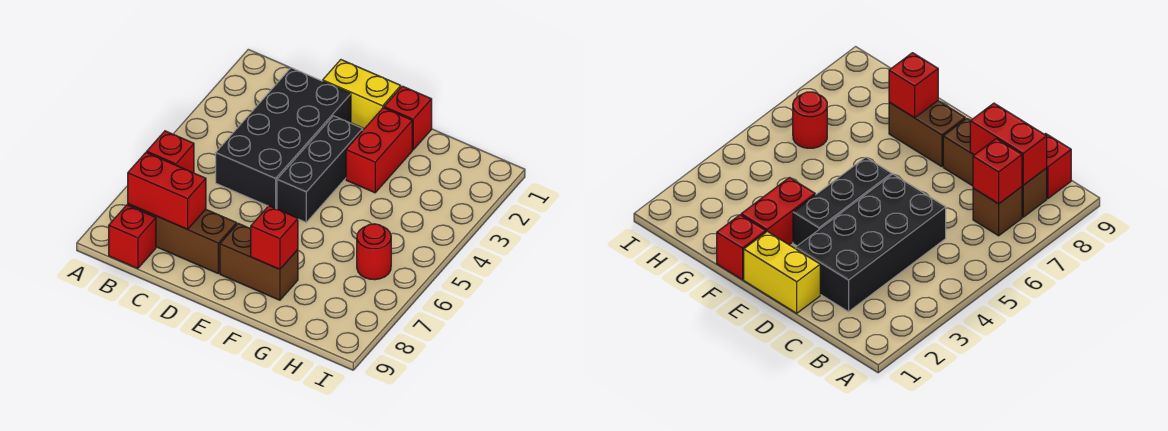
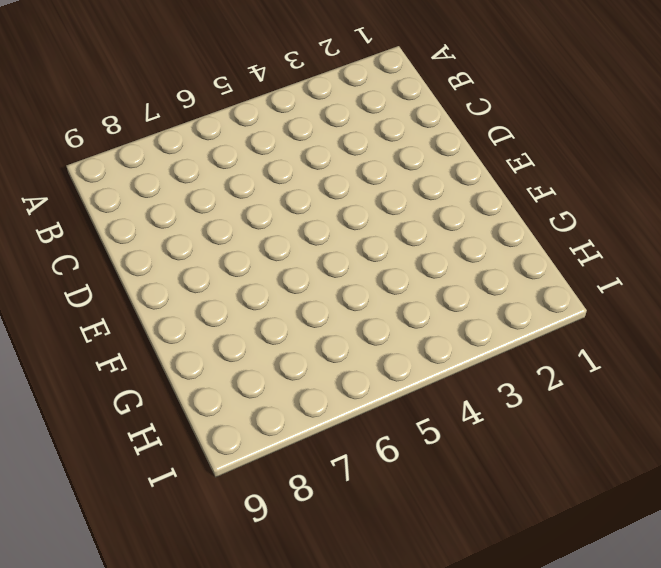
none -> brown brick B7 level 1
none -> brown brick B8:D8 level 1
none -> red brick B9 level 1

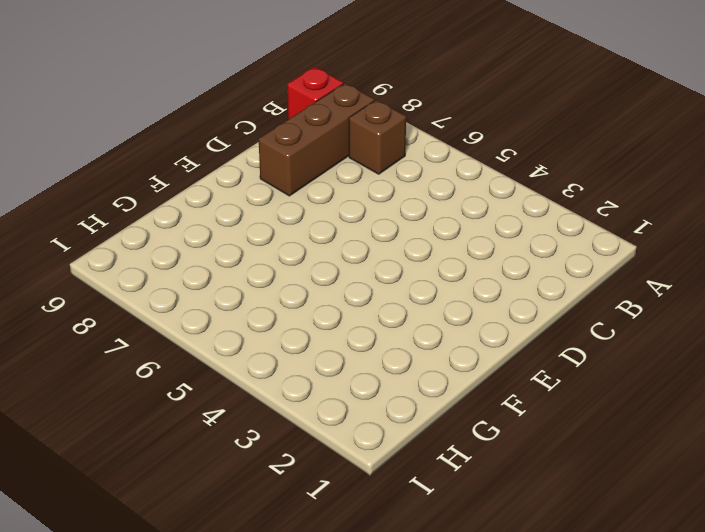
none -> black brick C2:D5 level 1
none -> yellow brick D1:E1 level 1
none -> black brick E3:E5 level 1

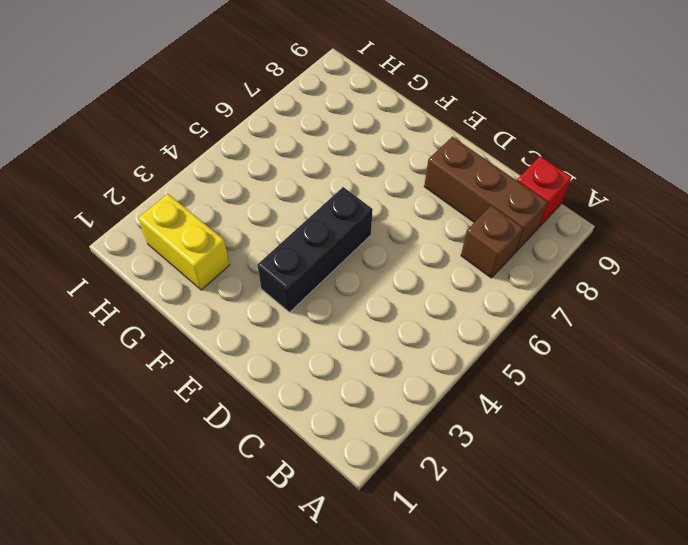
yellow brick G2:H2 level 1 -> yellow brick D1:E1 level 1
none -> black brick C2:D5 level 1
none -> brown brick E8:F8 level 1
none -> red brick F1 level 1

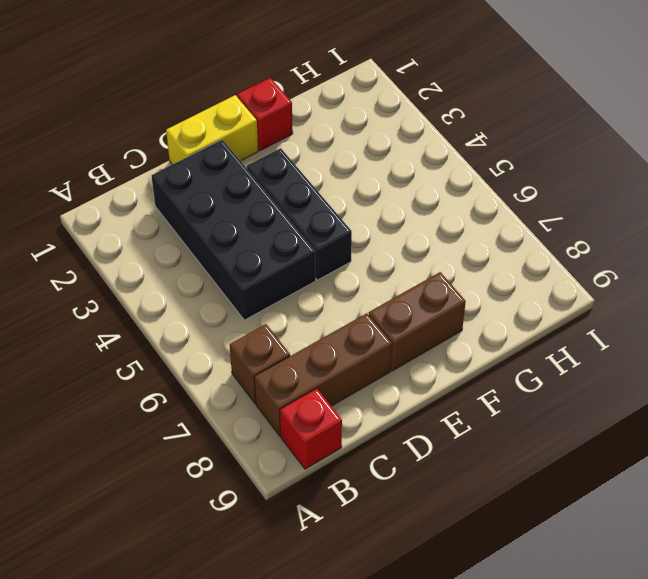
none -> red brick F2:F3 level 1
none -> red round brick H6 level 1
none -> red brick B7 level 2

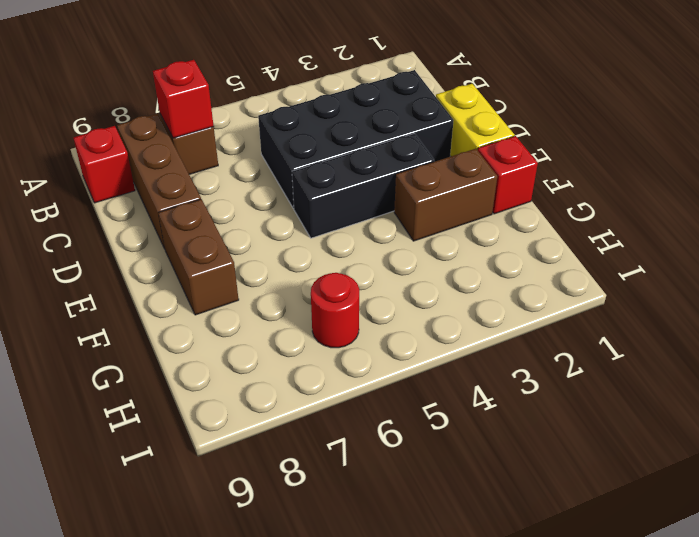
brown brick F2:F3 level 1 -> red brick F2:F3 level 1
none -> red brick B8:C8 level 2
none -> red brick F8 level 2

